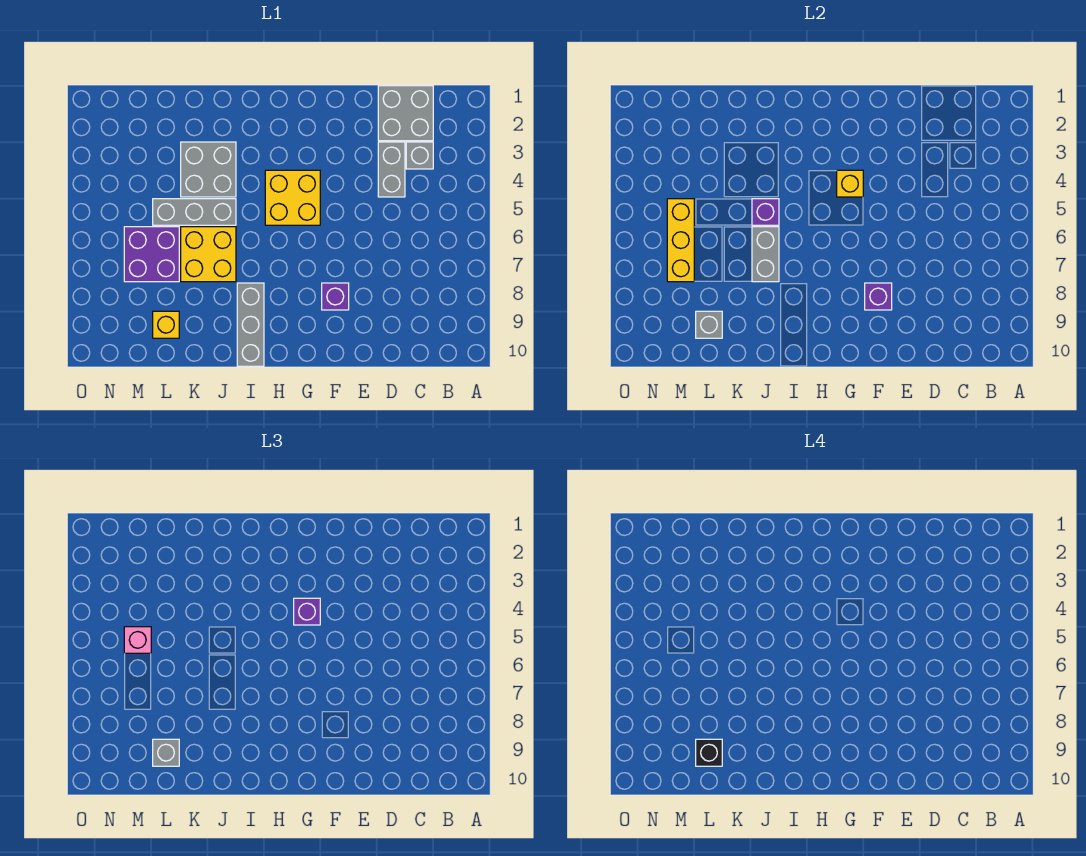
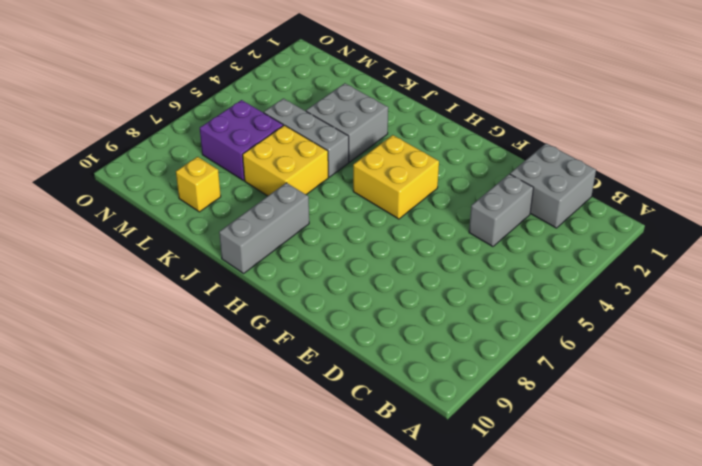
none -> grey brick C3 level 1
none -> purple brick F8 level 1
none -> purple brick F8 level 2

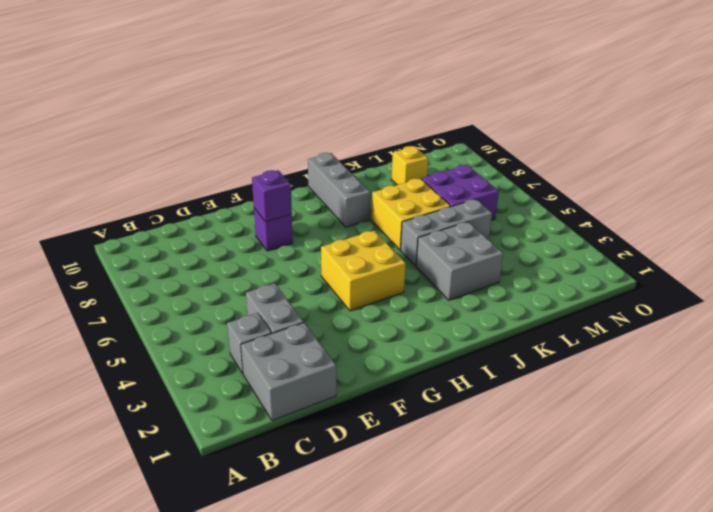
none -> yellow brick G4 level 2
none -> purple brick J5 level 2
none -> grey brick J6:J7 level 2

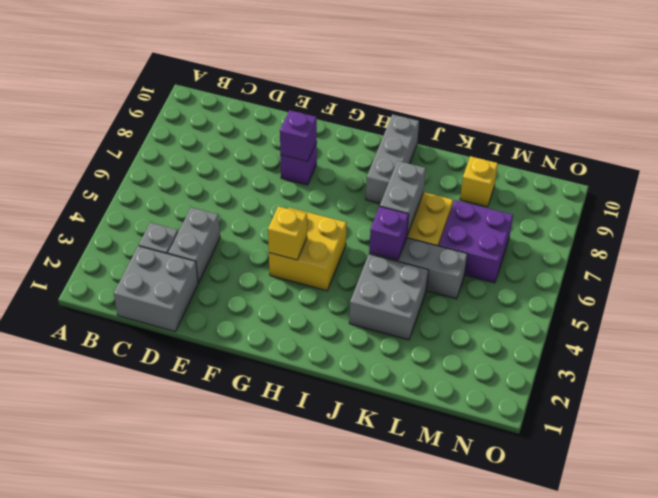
none -> grey brick L9 level 2
none -> yellow brick M5:M7 level 2
none -> purple brick G4 level 3

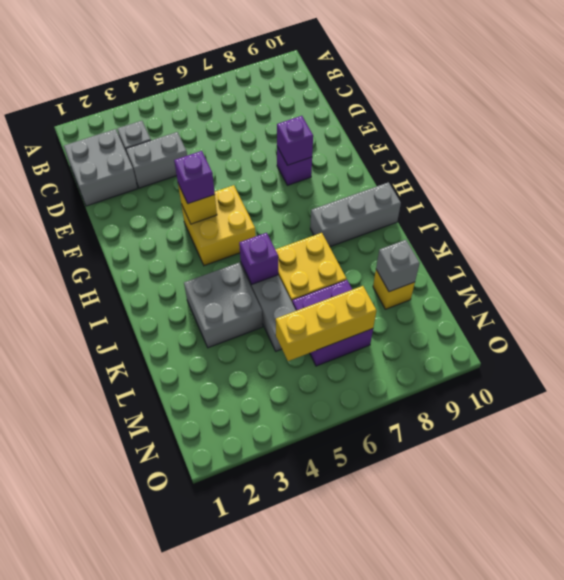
none -> grey brick J6:J7 level 2
none -> grey brick L9 level 3
none -> pink brick M5 level 3

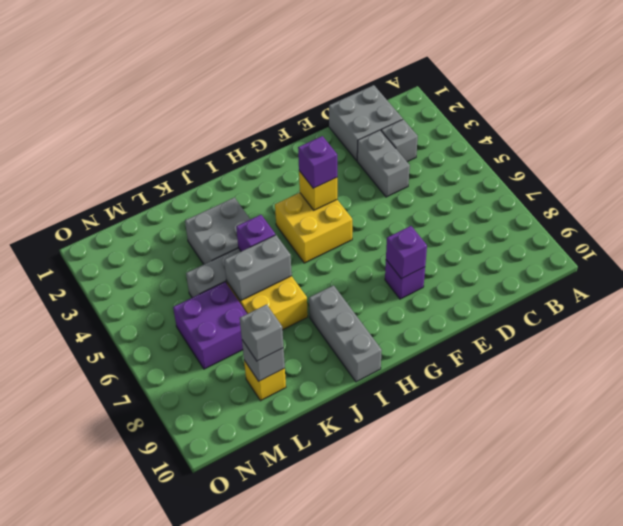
grey brick J6:K6 level 2 -> grey brick J6:J7 level 2
none -> yellow brick M5:M7 level 2
none -> pink brick M5 level 3
none -> black brick L9 level 4

